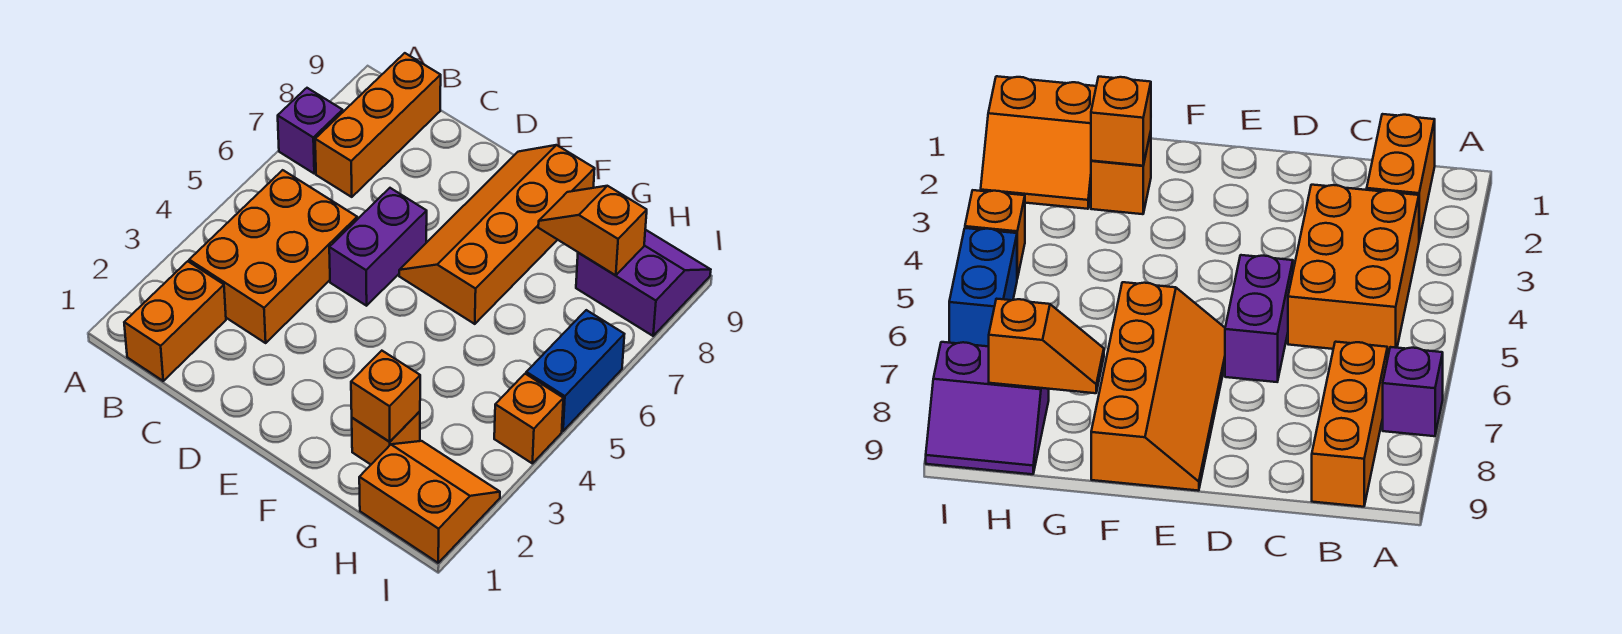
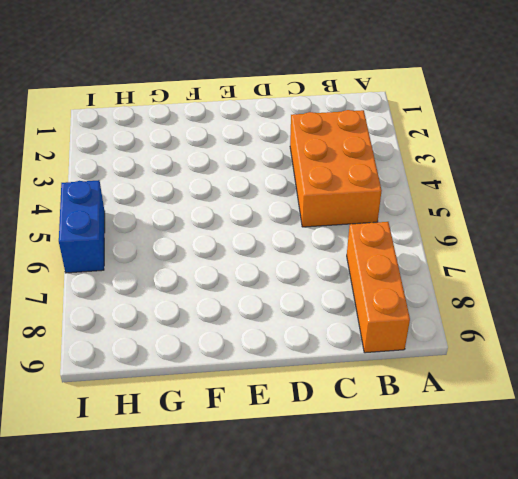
none -> purple brick A7 level 1
none -> orange brick B1:B2 level 1
none -> purple brick D5:D6 level 1

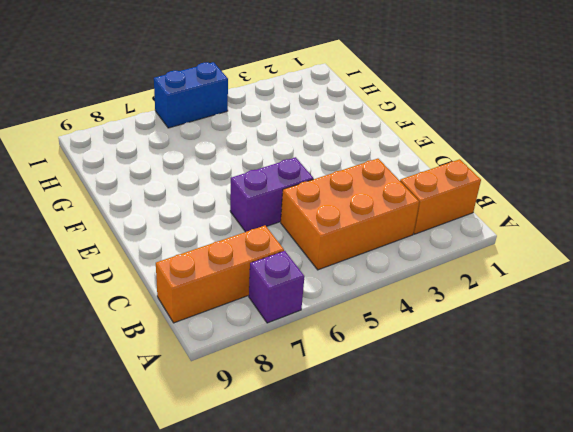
none -> orange slope E6:F9 level 1 top F
none -> orange brick G2 level 1
none -> orange slope H1:I2 level 1 top 1

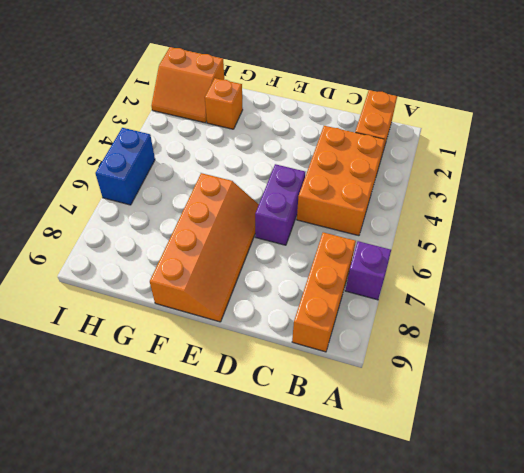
none -> purple slope H8:I9 level 1 top 8
none -> orange brick I4 level 1
none -> orange brick G2 level 2

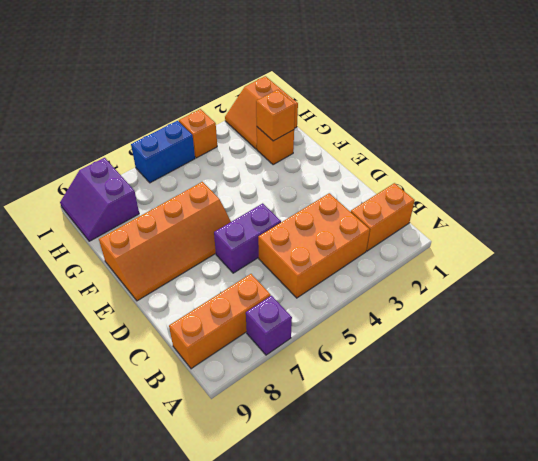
none -> orange slope G8:H8 level 2 top H

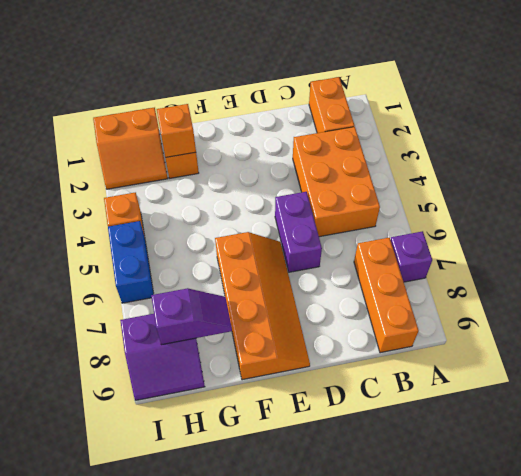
purple slope G8:H8 level 2 top H -> orange slope G8:H8 level 2 top H

